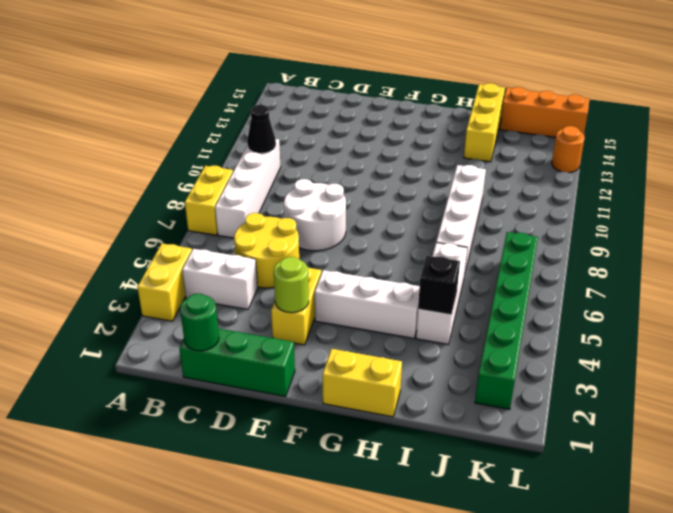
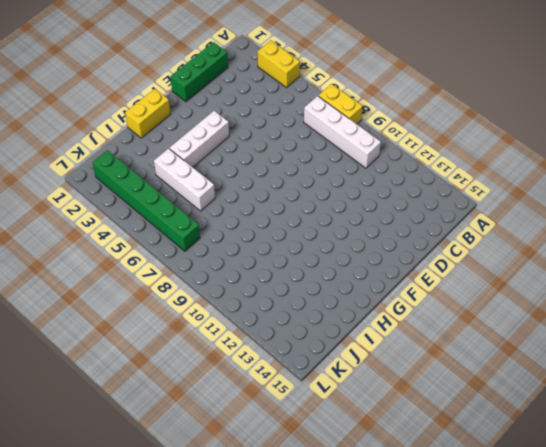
none -> white brick B4:C4 level 1
none -> yellow round brick C5:D6 level 1
none -> white round brick D7:E8 level 1

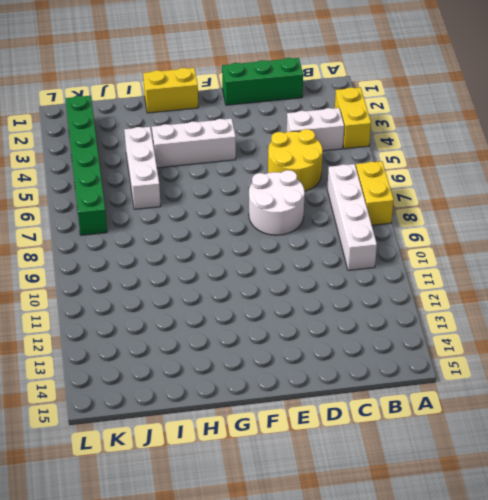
none -> yellow brick E3:E4 level 1
none -> white brick I7:I10 level 1
none -> yellow brick I13:I15 level 1

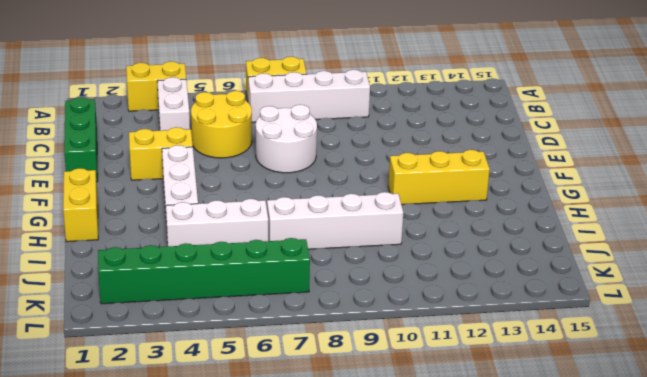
yellow brick G11:G13 level 1 -> yellow brick I13:I15 level 1
none -> orange brick J15:L15 level 1
none -> orange round brick L13 level 1
none -> black cone B10 level 2

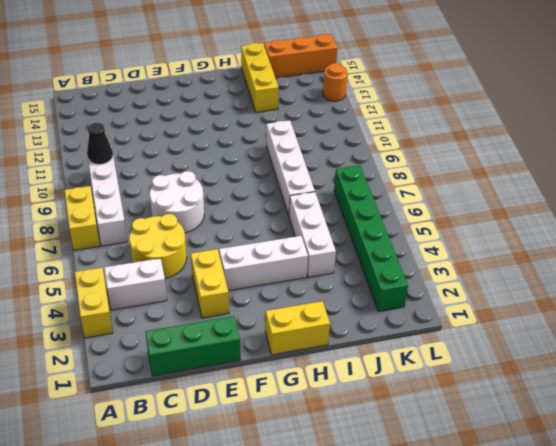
none -> green round brick C1 level 2
none -> lime round brick E3 level 2
none -> black brick I4 level 2

